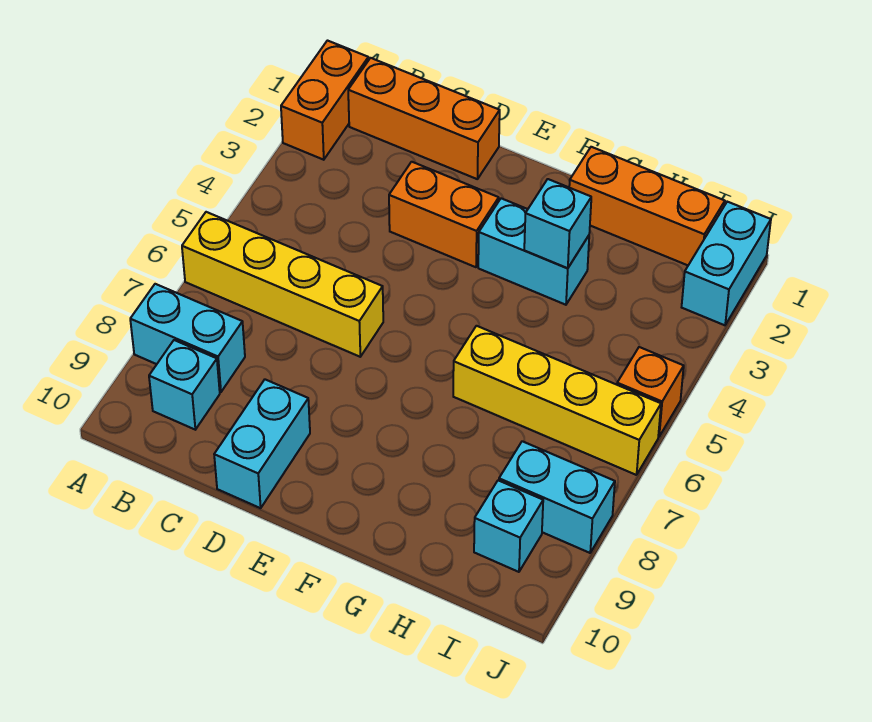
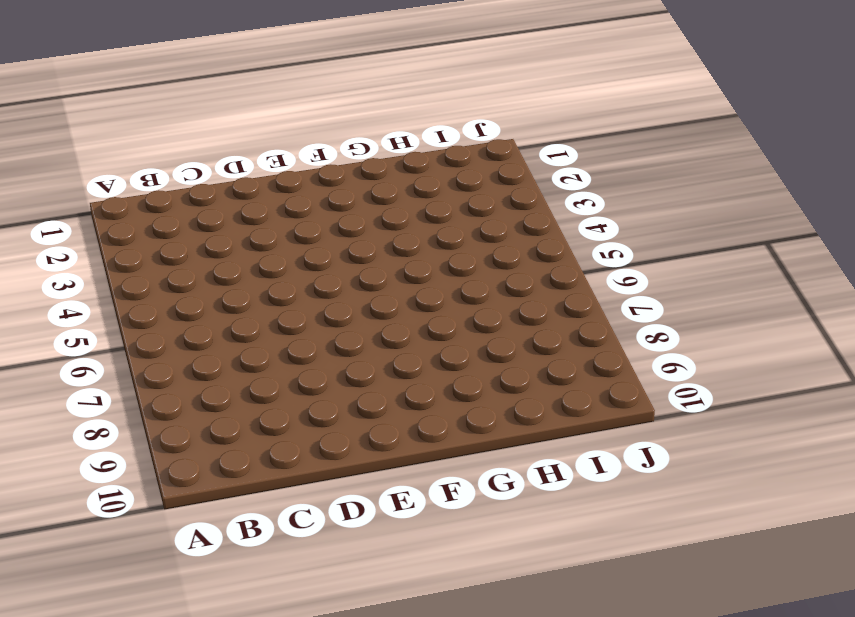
none -> orange brick A1:A2 level 1
none -> yellow brick A6:D6 level 1
none -> cyan brick A8:B8 level 1

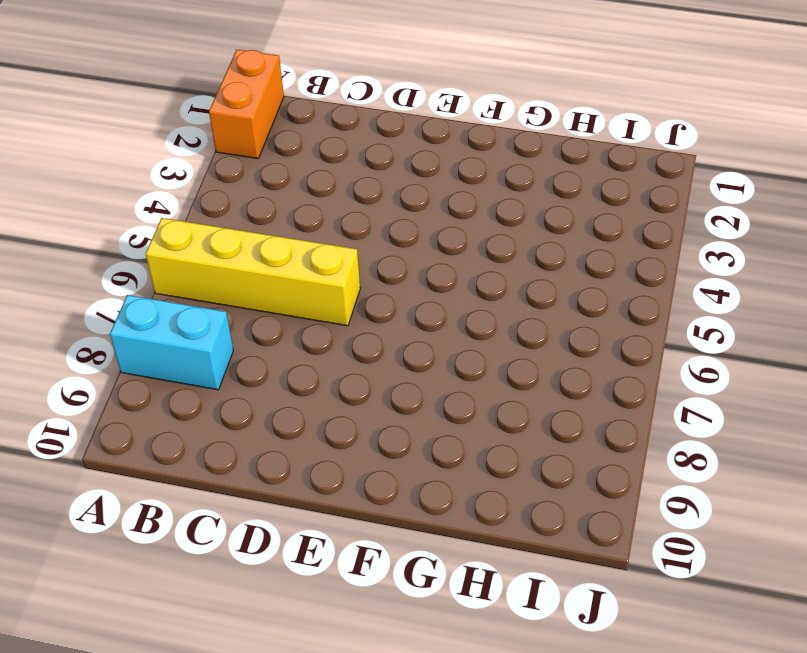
none -> orange brick B1:D1 level 1
none -> cyan brick B9 level 1
none -> orange brick D3:E3 level 1

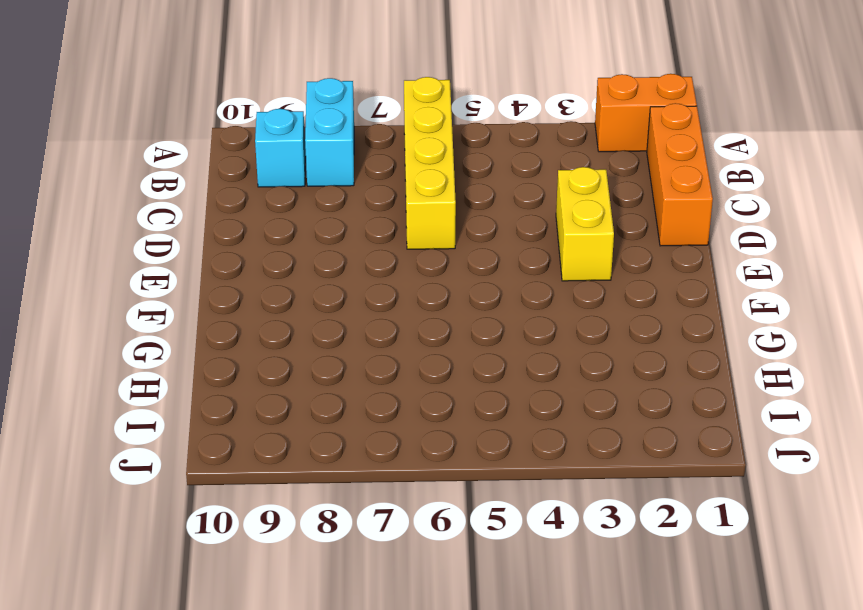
yellow brick D3:E3 level 1 -> orange brick D3:E3 level 1
none -> cyan brick D9:D10 level 1
none -> cyan brick F3:G3 level 1
none -> orange brick G1:I1 level 1

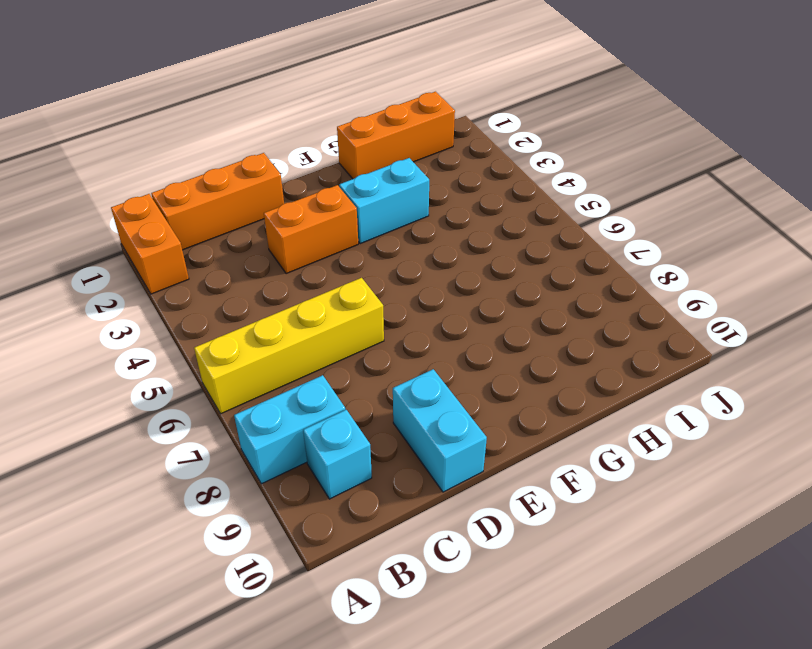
none -> yellow brick G6:J6 level 1
none -> cyan brick I8:J8 level 1
none -> cyan brick I9 level 1

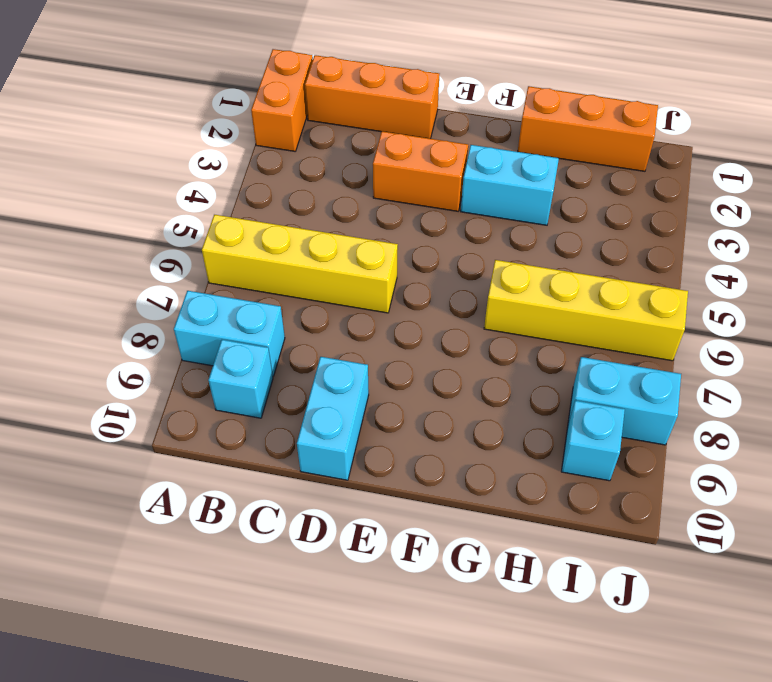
none -> cyan brick J1:J2 level 1
none -> orange brick J5 level 1
none -> cyan brick G3 level 2

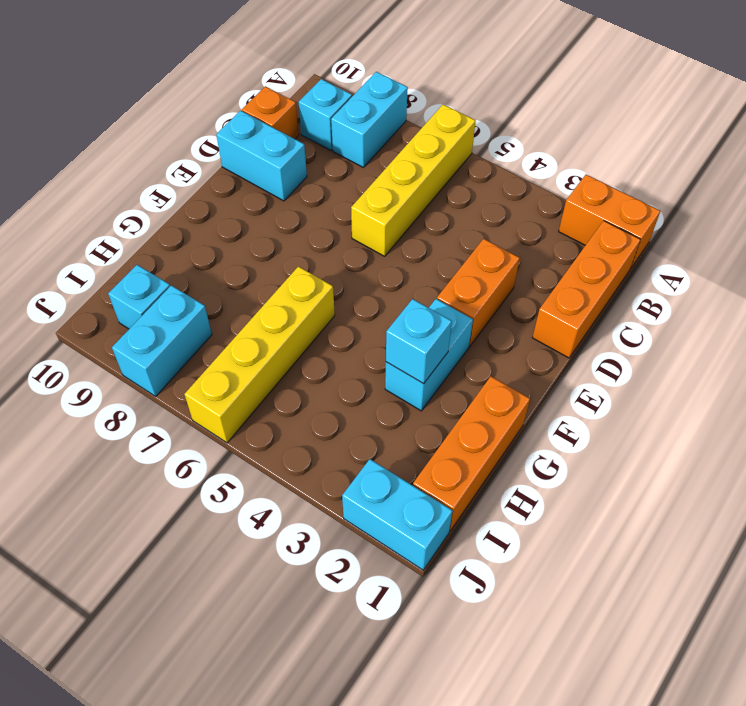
orange brick C10 level 1 -> orange brick J5 level 1

